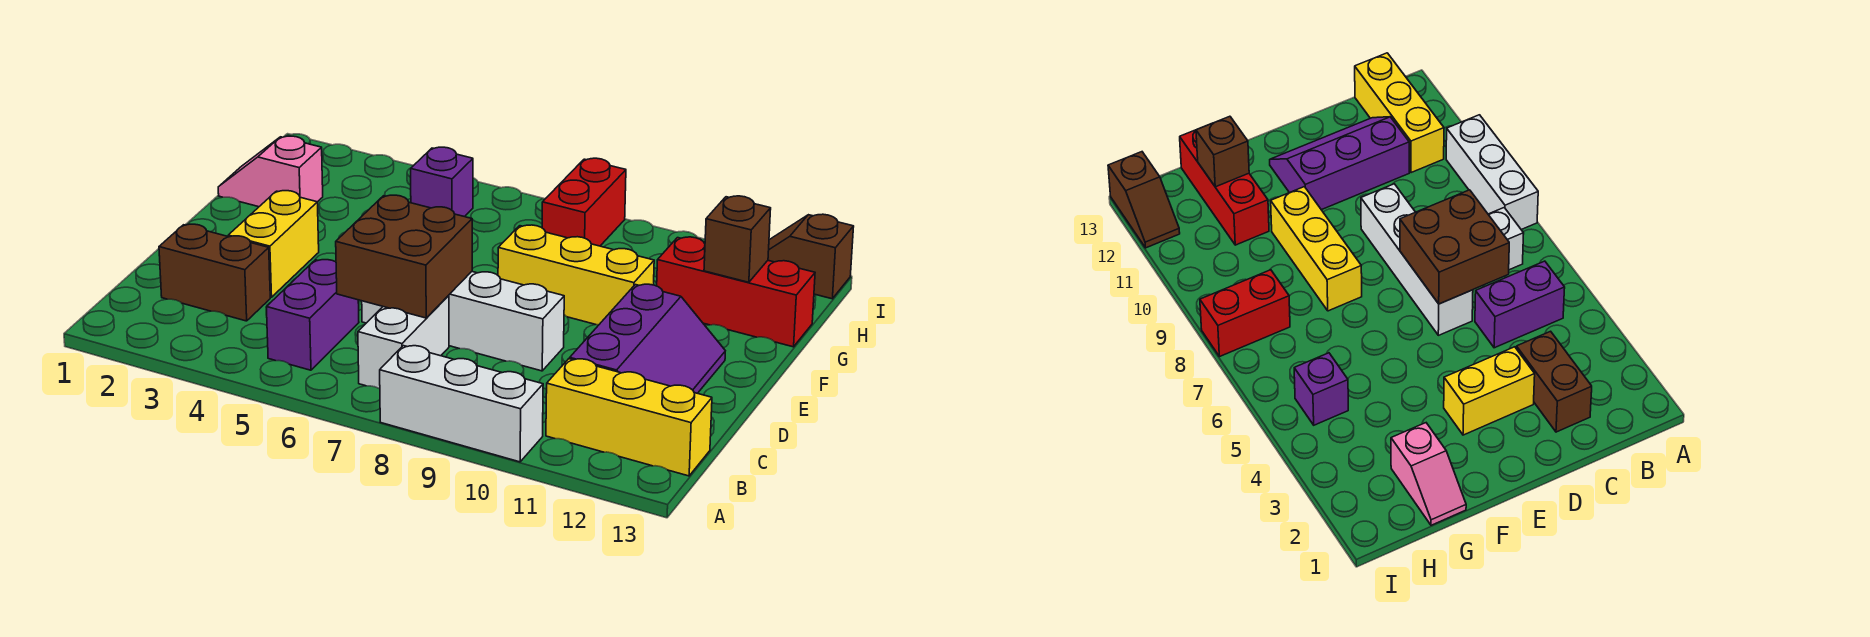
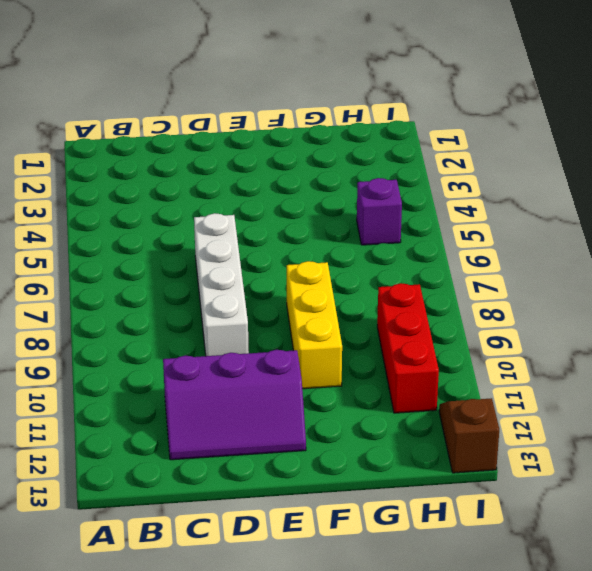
red brick H9:H11 level 1 -> red brick G11:G13 level 1
none -> white brick A8:A10 level 1
none -> purple brick B5:C5 level 1
none -> white brick B7:C7 level 1

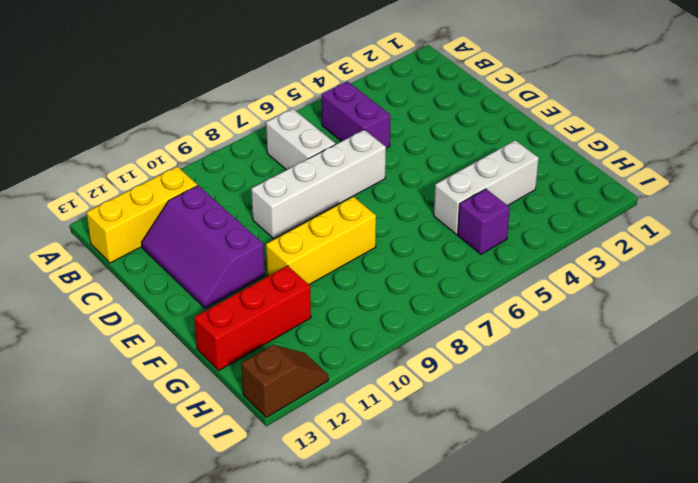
white brick G3:G5 level 1 -> white brick A8:A10 level 1
none -> brown brick C2:C3 level 1
none -> yellow brick D3:E3 level 1
none -> pink slope G1:G2 level 1 top 2

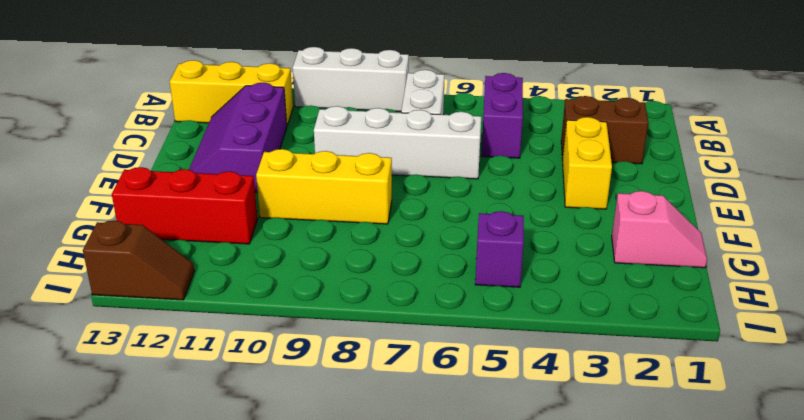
none -> red brick H8:I8 level 1
none -> brown brick C6:D7 level 2
none -> brown brick G12 level 2

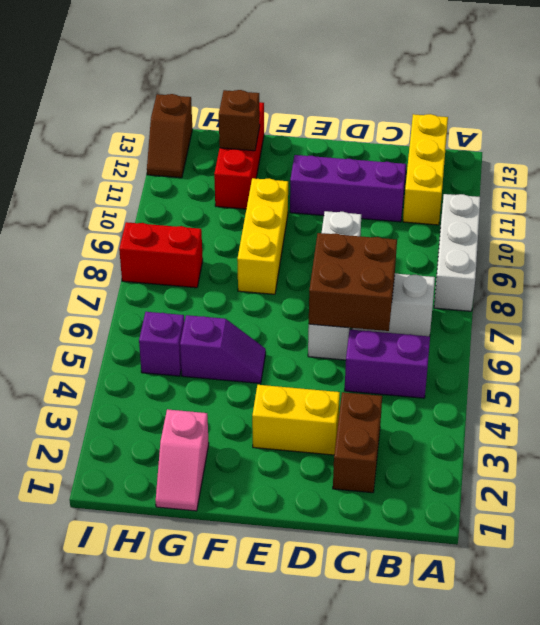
purple slope F5:G5 level 1 top G -> none

